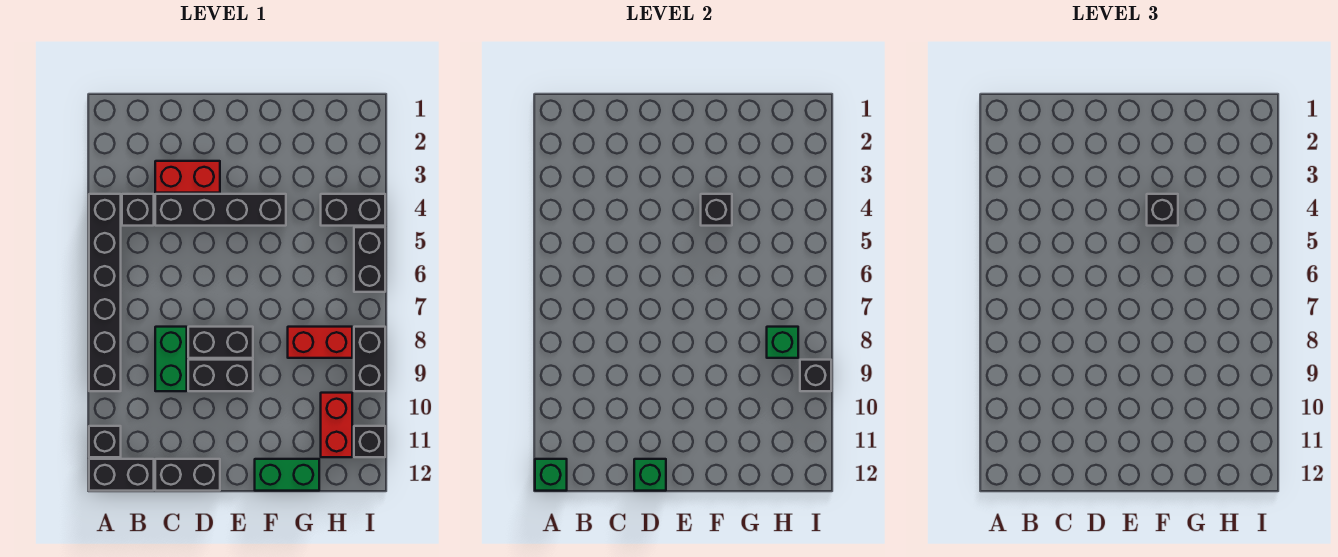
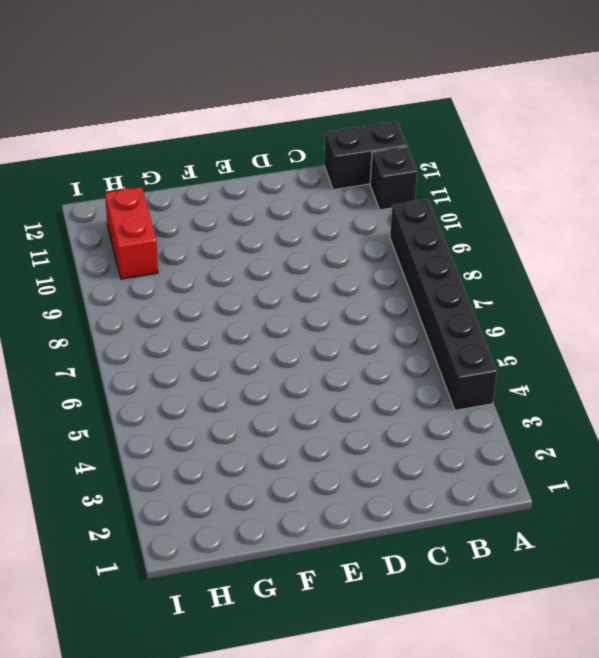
none -> black brick B4 level 1
none -> red brick C3:D3 level 1
none -> black brick C4:F4 level 1

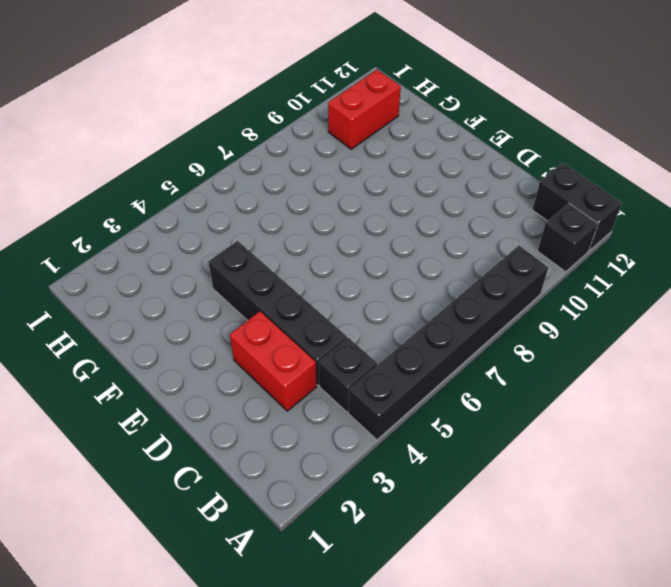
none -> green brick C8:C9 level 1
none -> black brick C12:D12 level 1
none -> black brick D8:E8 level 1

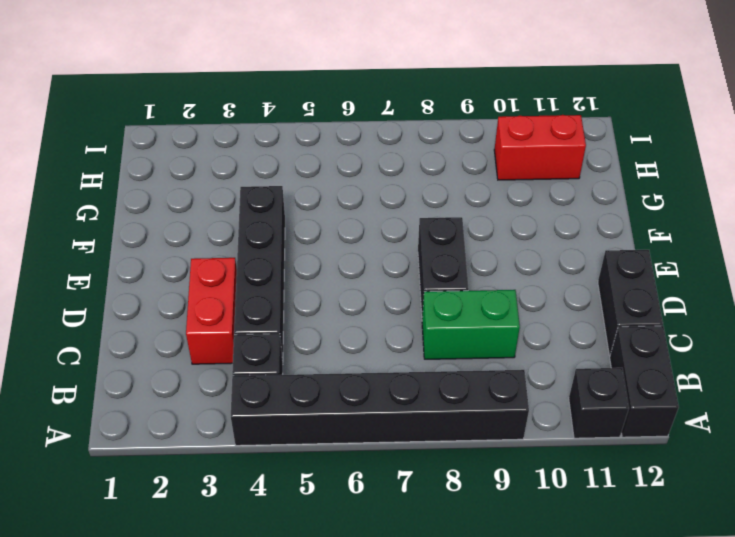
none -> black brick D9:E9 level 1
none -> green brick F12:G12 level 1
none -> red brick G8:H8 level 1

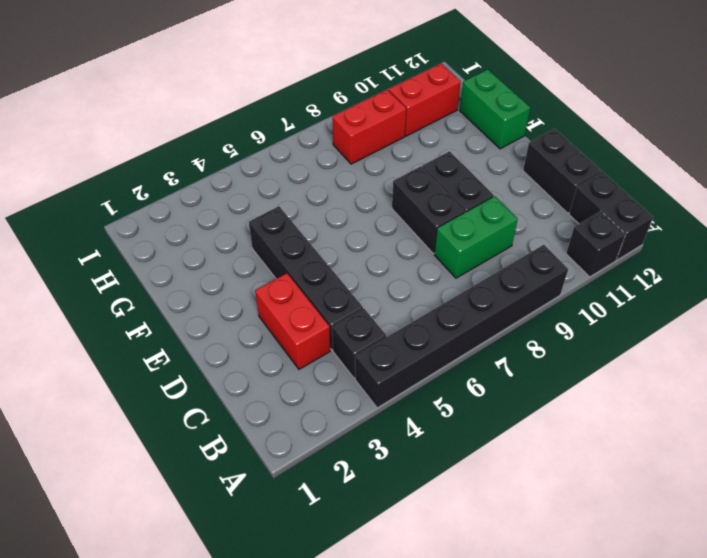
red brick H8:H9 level 1 -> red brick G8:H8 level 1
none -> black brick H4:I4 level 1
none -> black brick I5:I6 level 1
none -> black brick I8:I9 level 1

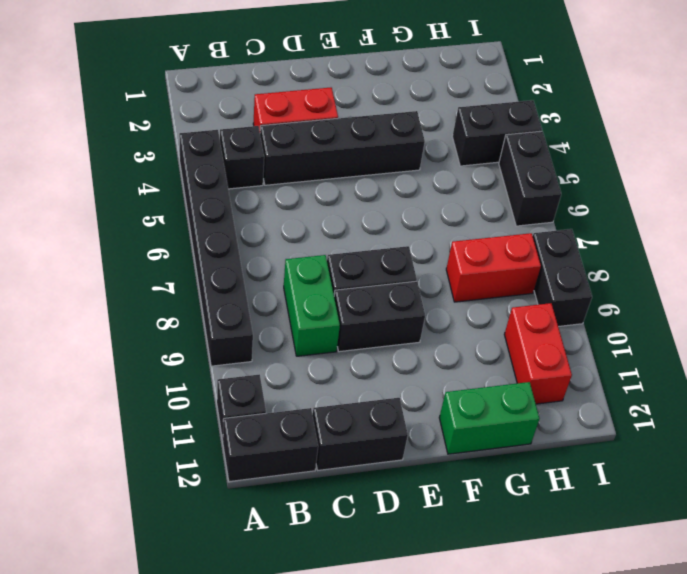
none -> black brick I11 level 1
none -> green brick A12 level 2
none -> green brick D12 level 2

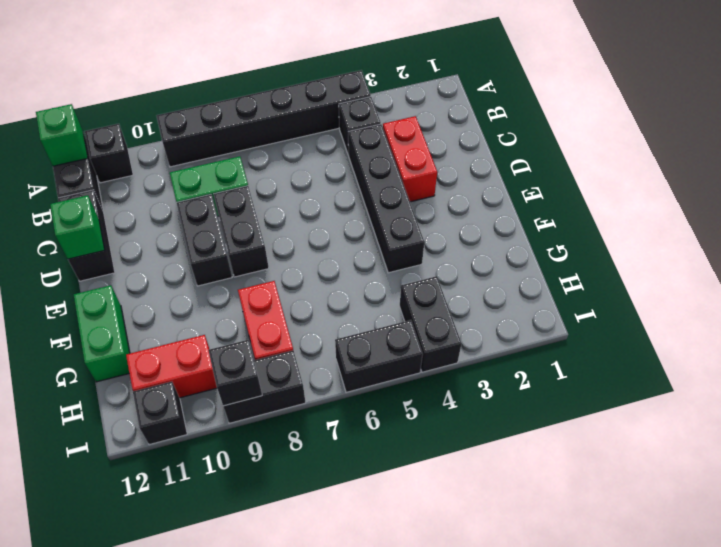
none -> black brick F4 level 2
none -> green brick H8 level 2
none -> black brick F4 level 3

